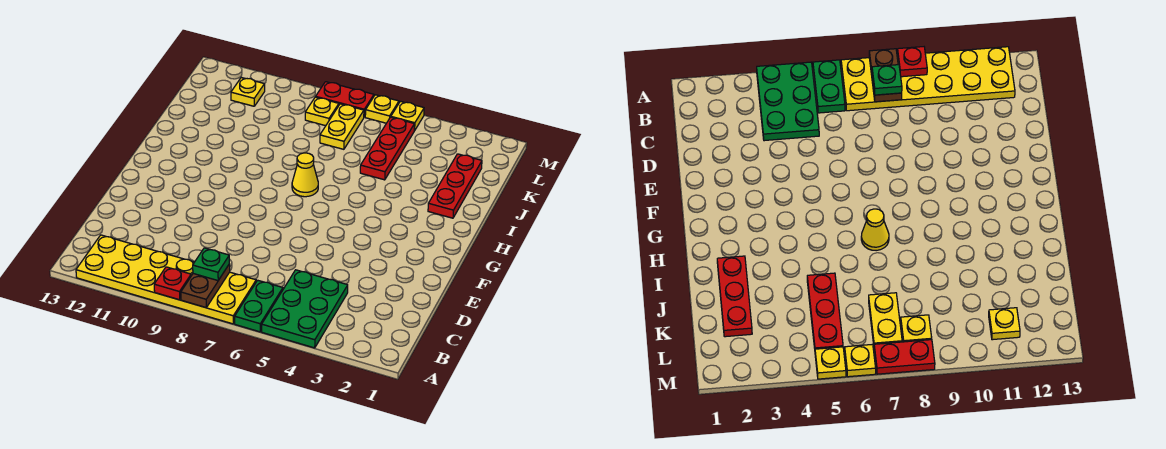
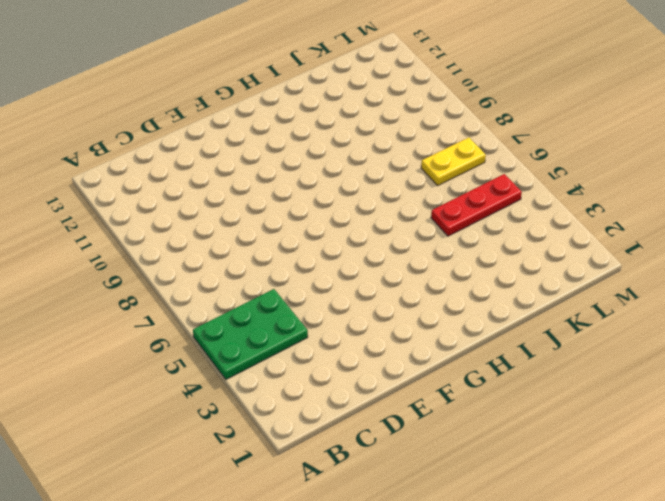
none -> green plate A6:B6 level 1
none -> yellow plate A7:B12 level 1
none -> yellow cone H7 level 1

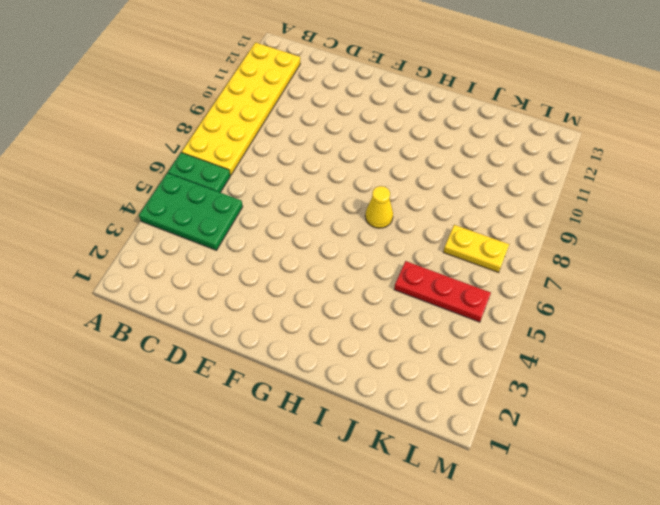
none -> red plate I2:K2 level 1
none -> yellow plate L8 level 1
none -> yellow plate L11 level 1

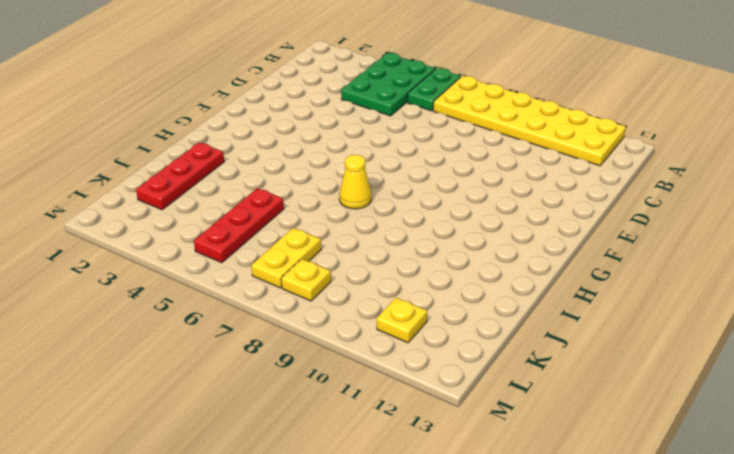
none -> yellow plate M5 level 1
none -> yellow plate M6 level 1
none -> red plate M7:M8 level 1

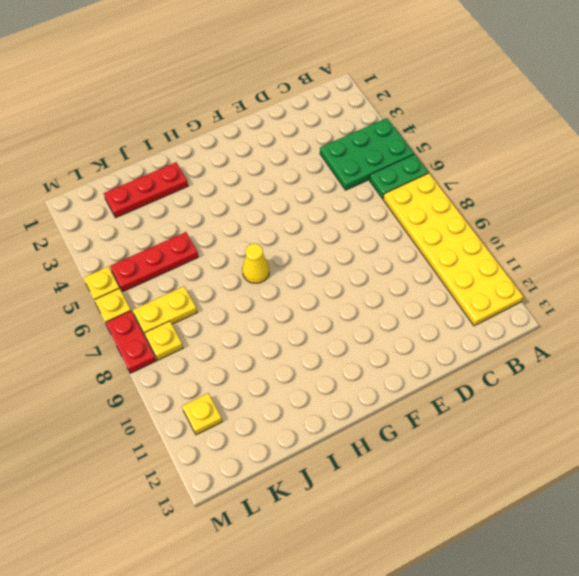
none -> brown plate A8:B8 level 2
none -> red plate A9 level 2
none -> green plate B8 level 3

